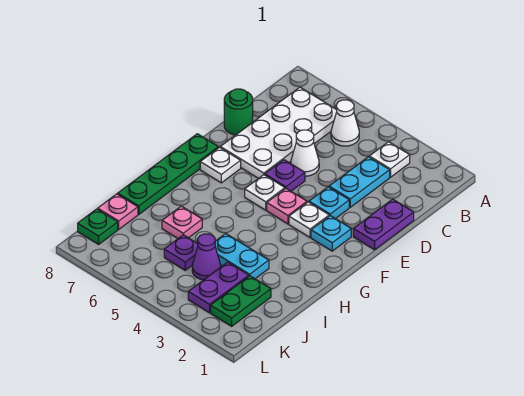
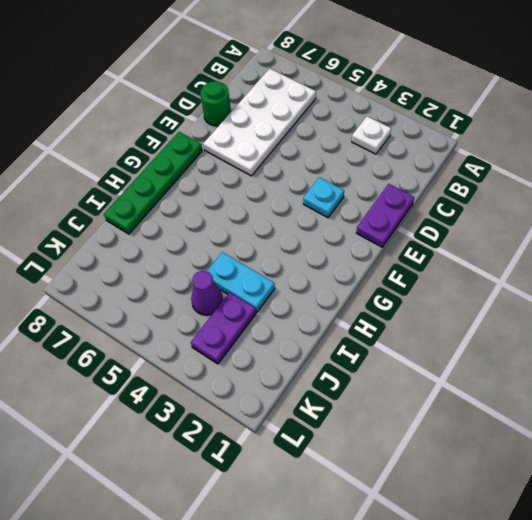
none -> white cone B5 level 1
none -> cyan plate C3:D3 level 1
none -> white cone D5 level 1

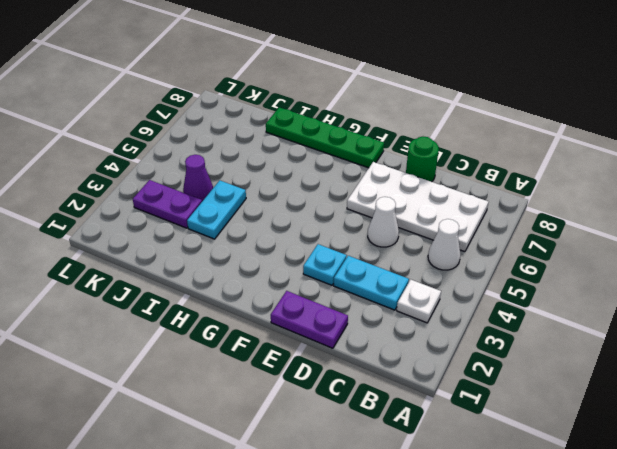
none -> purple plate E5 level 1
none -> cyan plate F2 level 1
none -> white plate F3 level 1

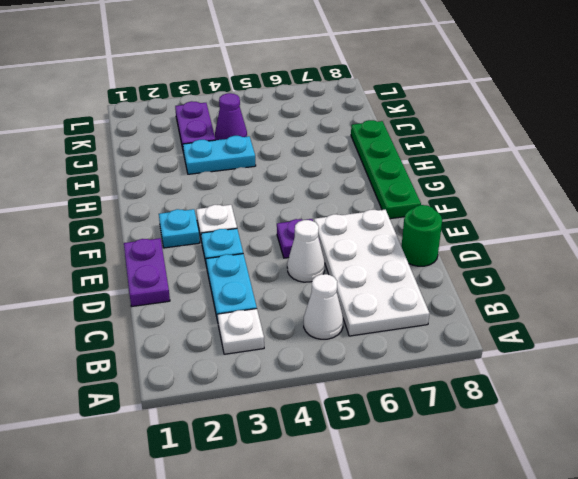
none -> pink plate F4 level 1
none -> white plate F5 level 1
none -> white plate F7 level 1

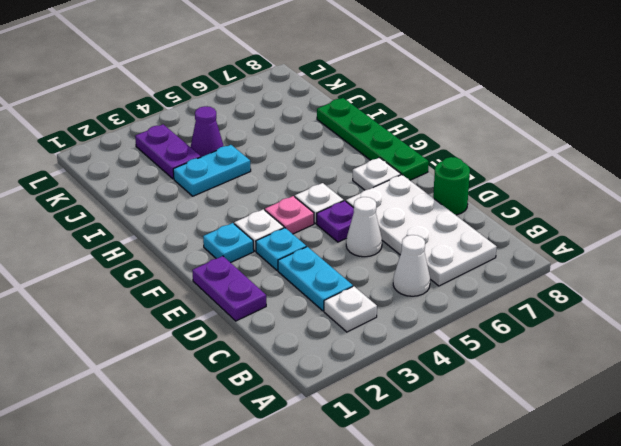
none -> pink plate I6 level 1
none -> green plate J2:K2 level 1
none -> purple plate J5 level 1

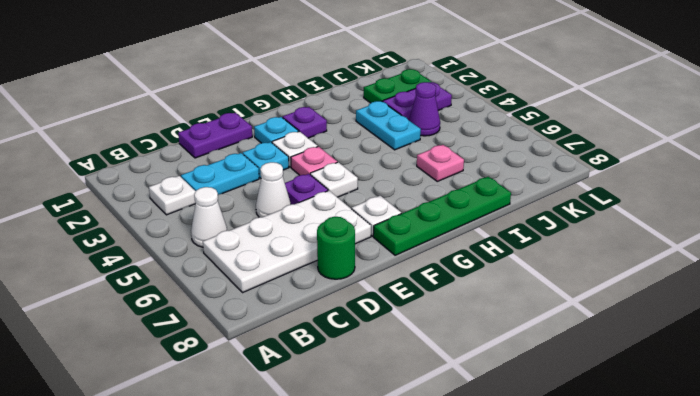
purple plate G2 level 1 -> purple plate J5 level 1
none -> pink plate J8 level 1
none -> green plate K8 level 1

